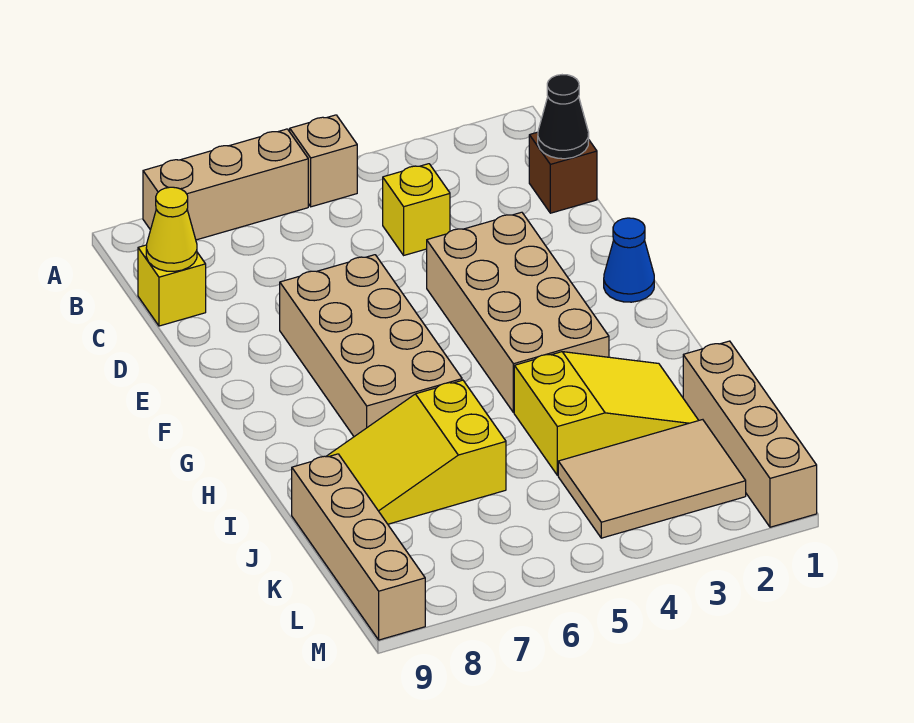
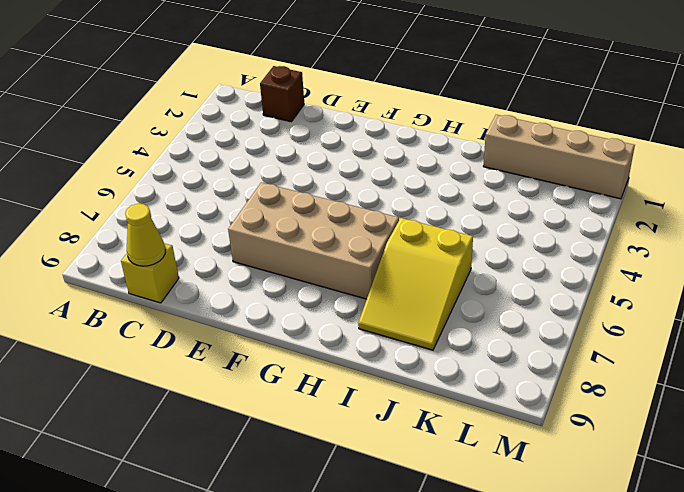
none -> tan brick A5 level 1
none -> tan brick A6:A8 level 1
none -> yellow brick C4 level 1

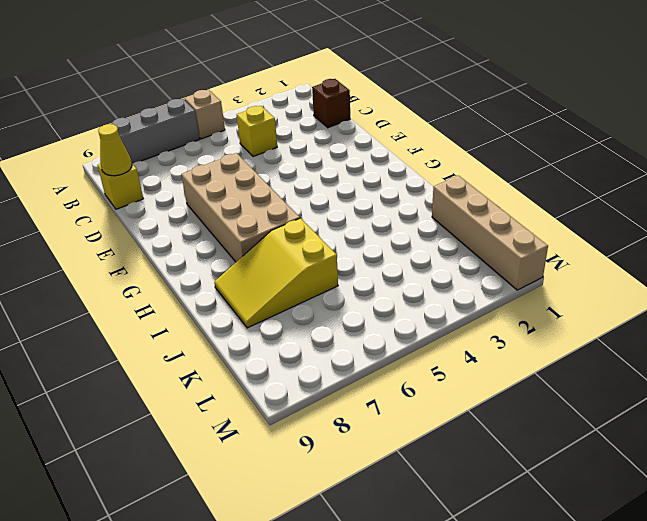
grey brick A6:A8 level 1 -> tan brick A6:A8 level 1
none -> tan brick E3:H4 level 1
none -> blue cone F1 level 1
none -> yellow slope I2:J4 level 1 top 4

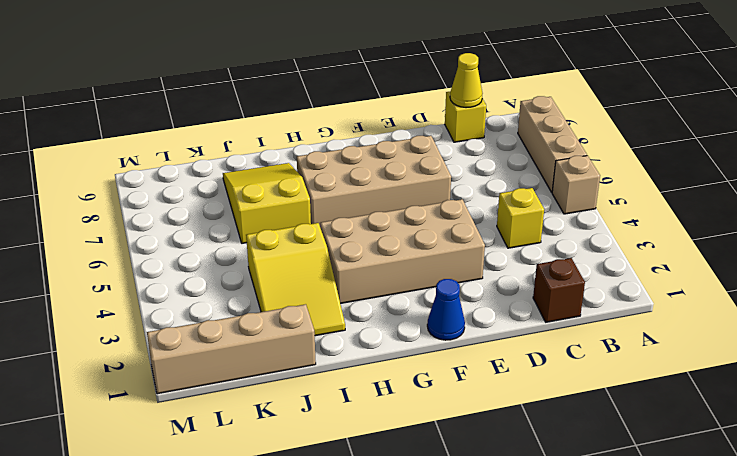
none -> tan brick J9:M9 level 1
none -> tan tile K2:L4 level 1
none -> black cone C1 level 2

